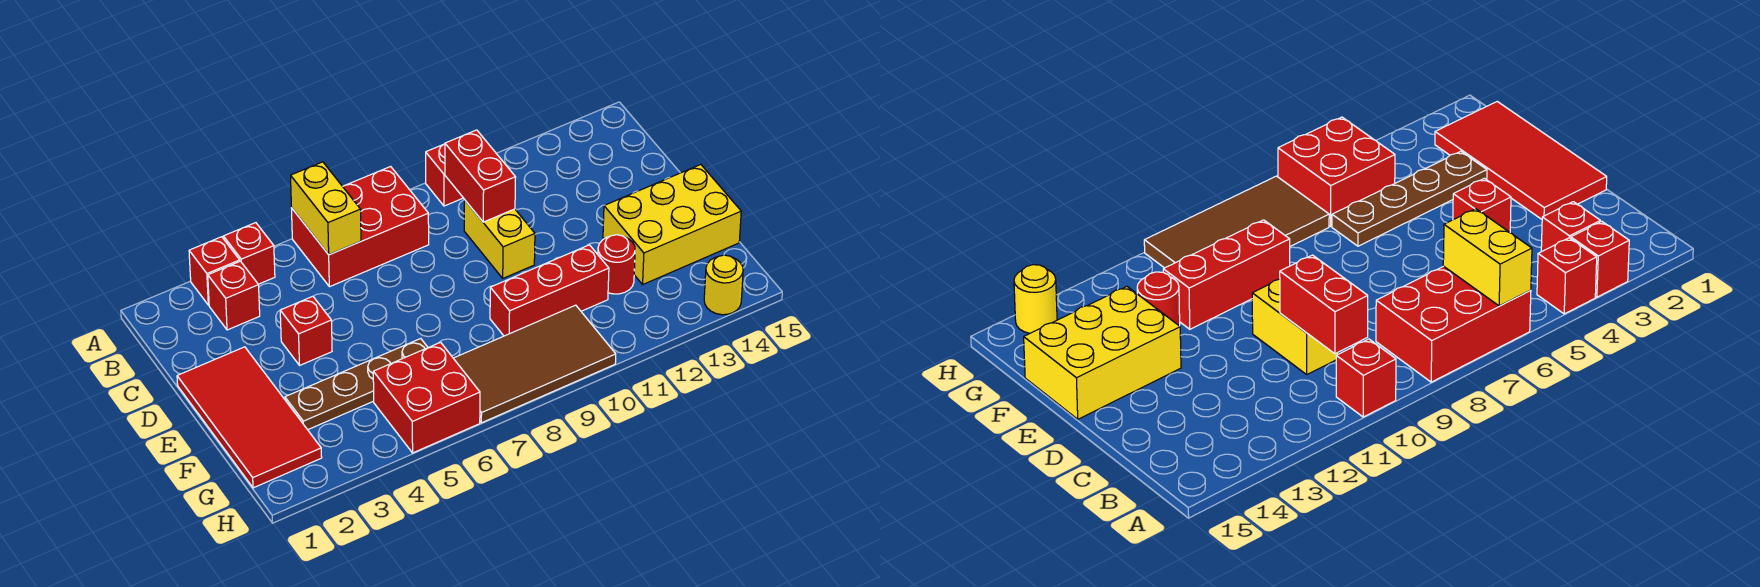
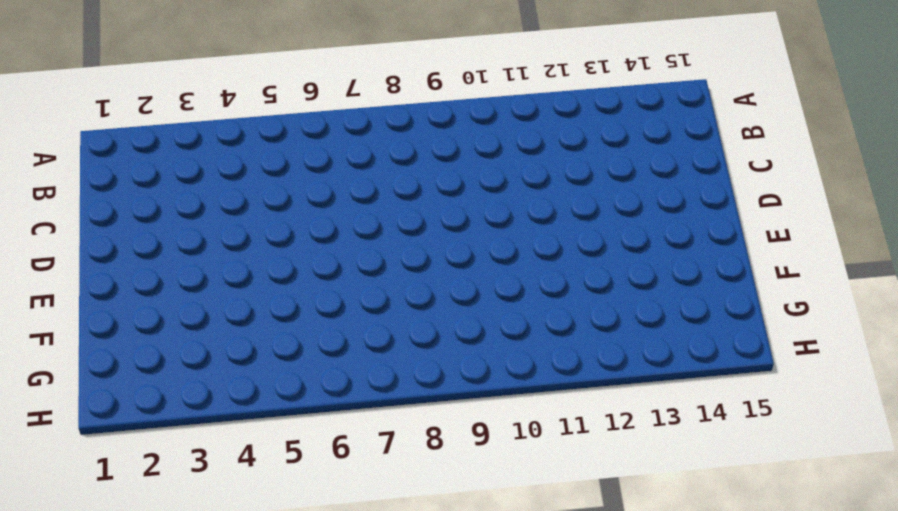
none -> red brick A3 level 1
none -> red brick A4 level 1
none -> red brick A6:B8 level 1

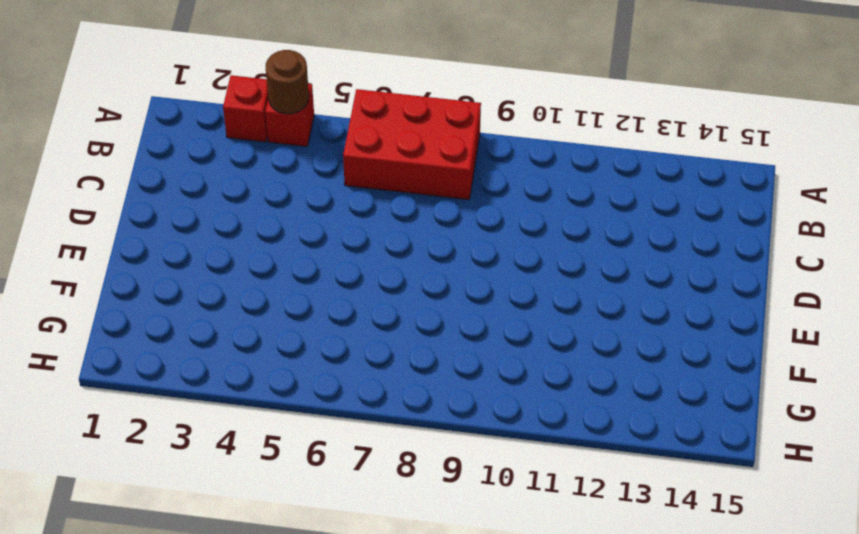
brown round brick A4 level 2 -> none
none -> red brick A10 level 1
none -> red brick B3 level 1
none -> yellow brick C10:D10 level 1

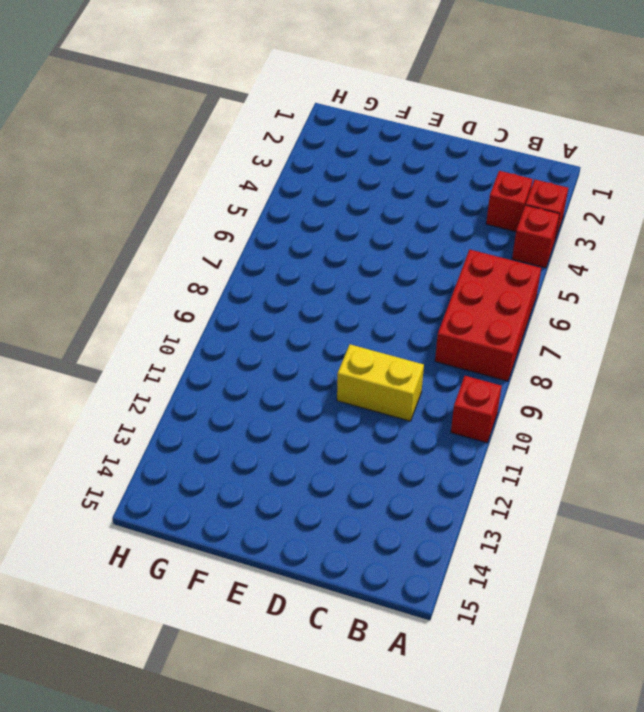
none -> red tile D1:G2 level 1
none -> red brick D4 level 1
none -> yellow brick E13:F15 level 1

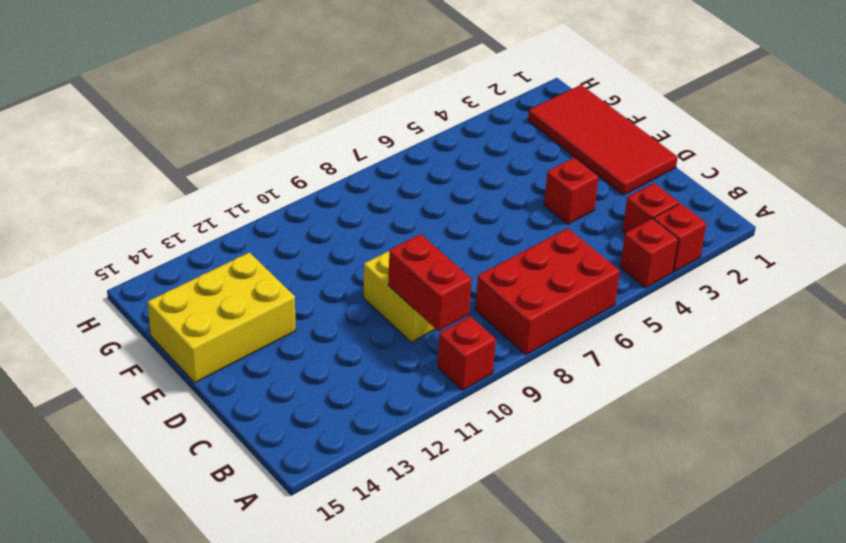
none -> brown plate F3:F6 level 1
none -> red brick F9:F11 level 1
none -> red round brick F12 level 1

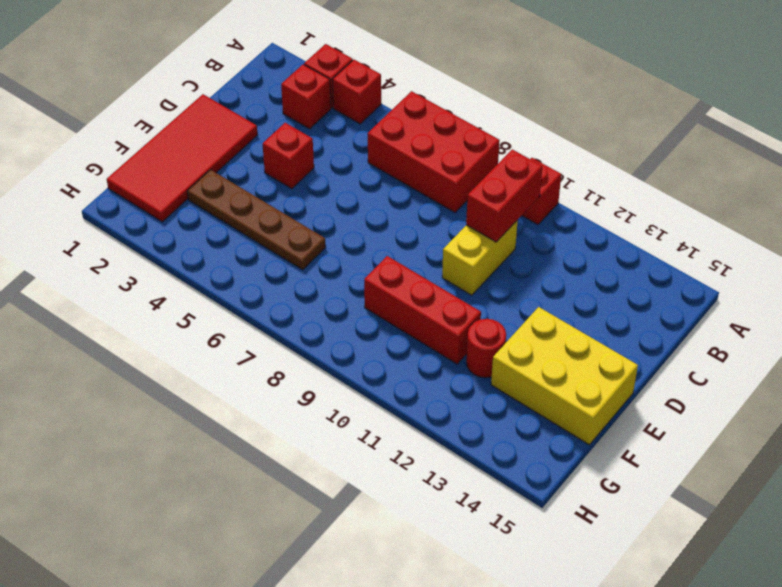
none -> red brick G5:H6 level 1
none -> brown tile G7:H10 level 1
none -> yellow round brick H14 level 1

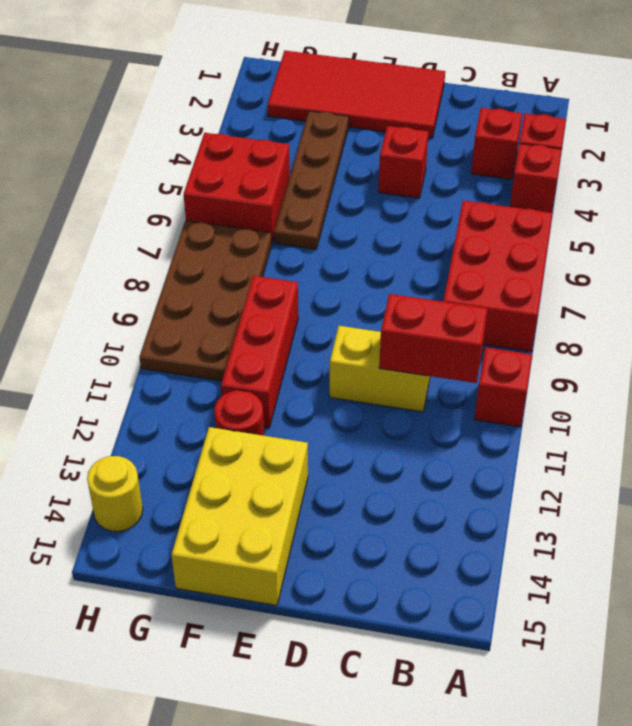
brown plate G7:H10 level 1 -> brown tile G7:H10 level 1
none -> yellow brick A6:B6 level 2

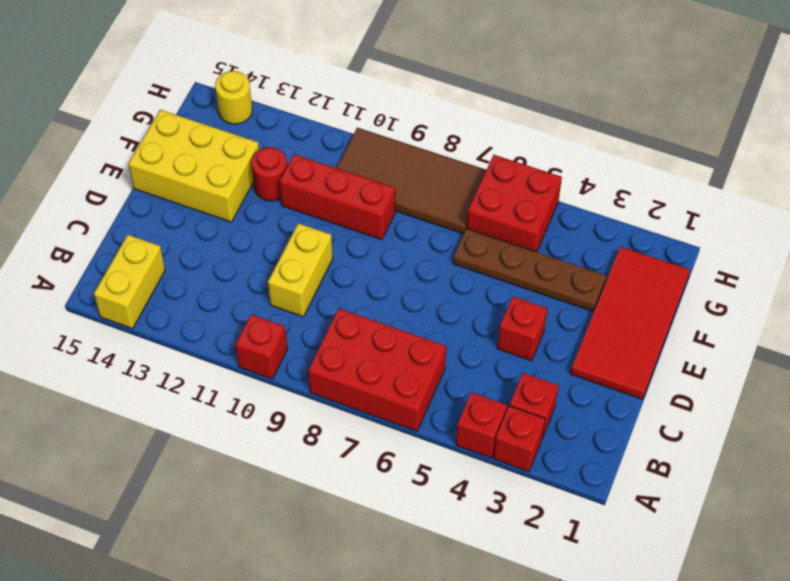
yellow brick A14:B14 level 1 -> yellow brick A6:B6 level 2
none -> red brick B10:C10 level 2

